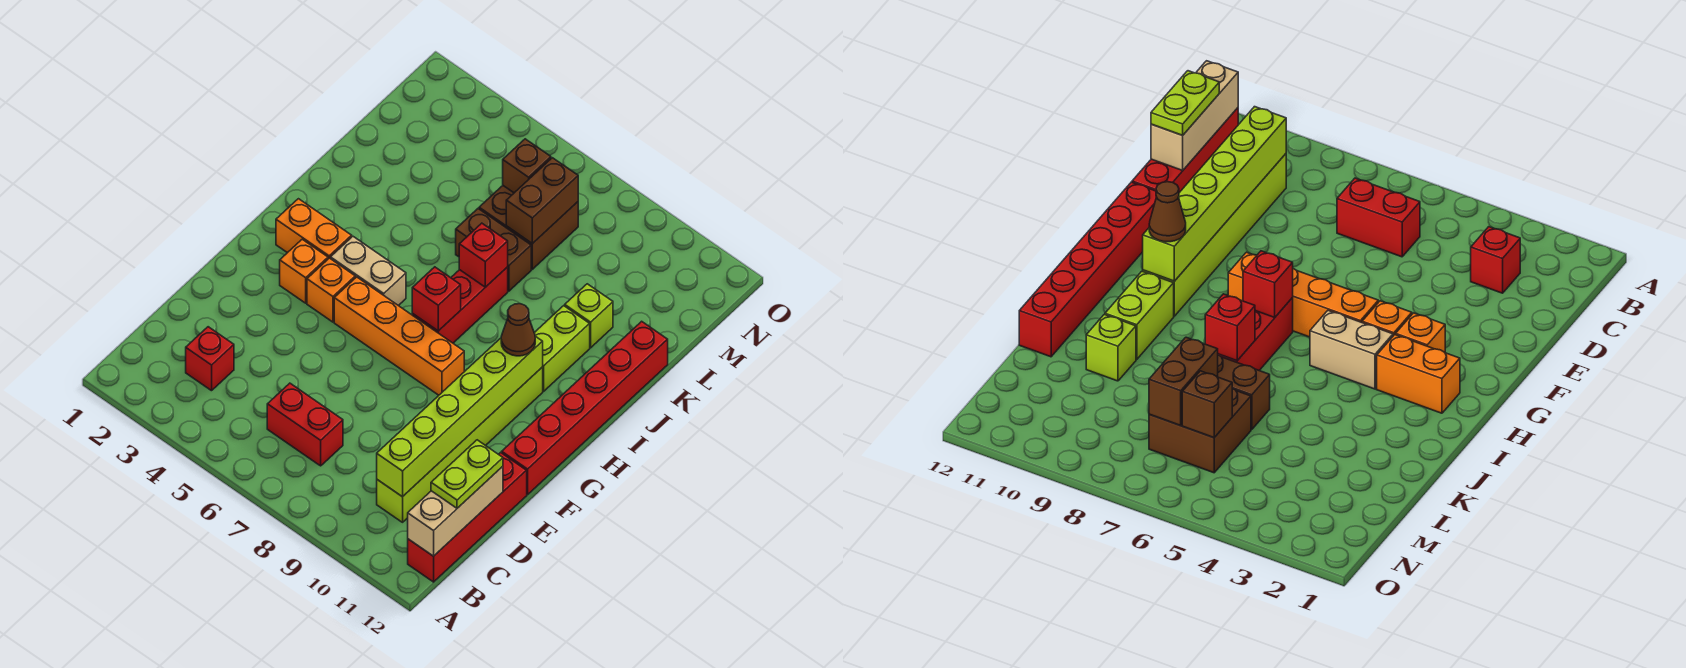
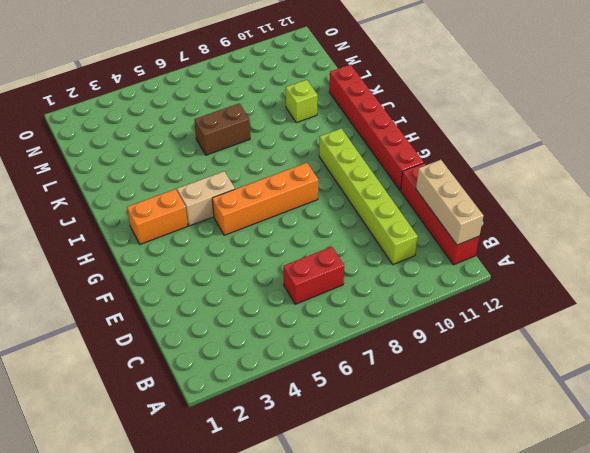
none -> red brick C3 level 1
none -> orange brick G3 level 1
none -> orange brick G4 level 1

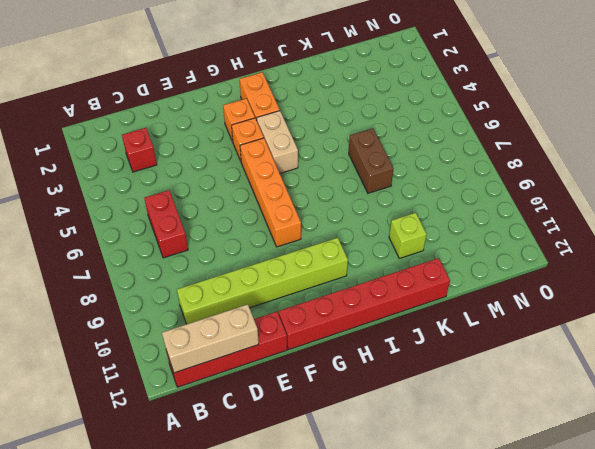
none -> red brick H7:J7 level 1
none -> lime brick I10:J10 level 1
none -> brown brick L6:M7 level 1

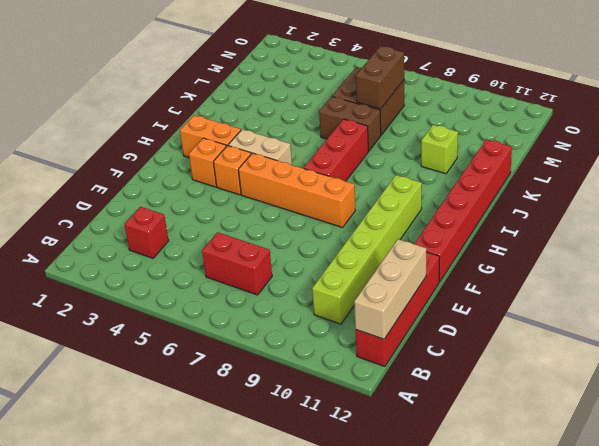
none -> lime brick I10:J10 level 1
none -> lime brick C10:H10 level 2
none -> red brick H7 level 2

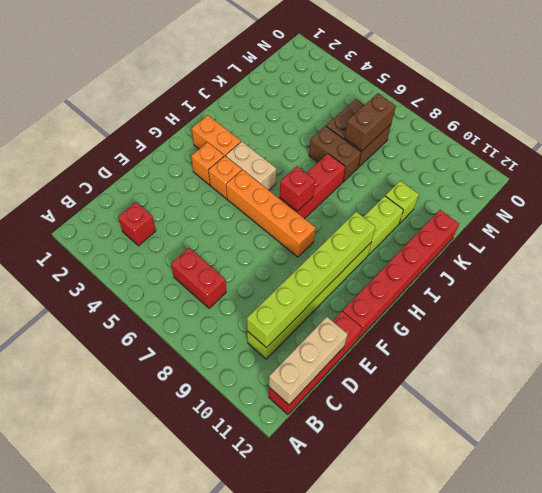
none -> red brick J7 level 2
none -> brown brick M6 level 2
none -> lime plate C12:D12 level 3

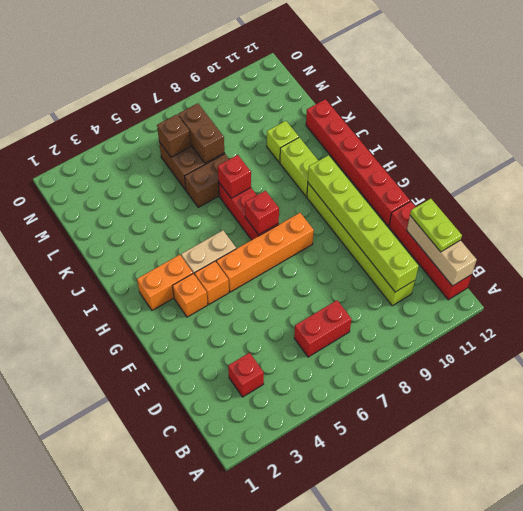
none -> brown cone H10 level 3

